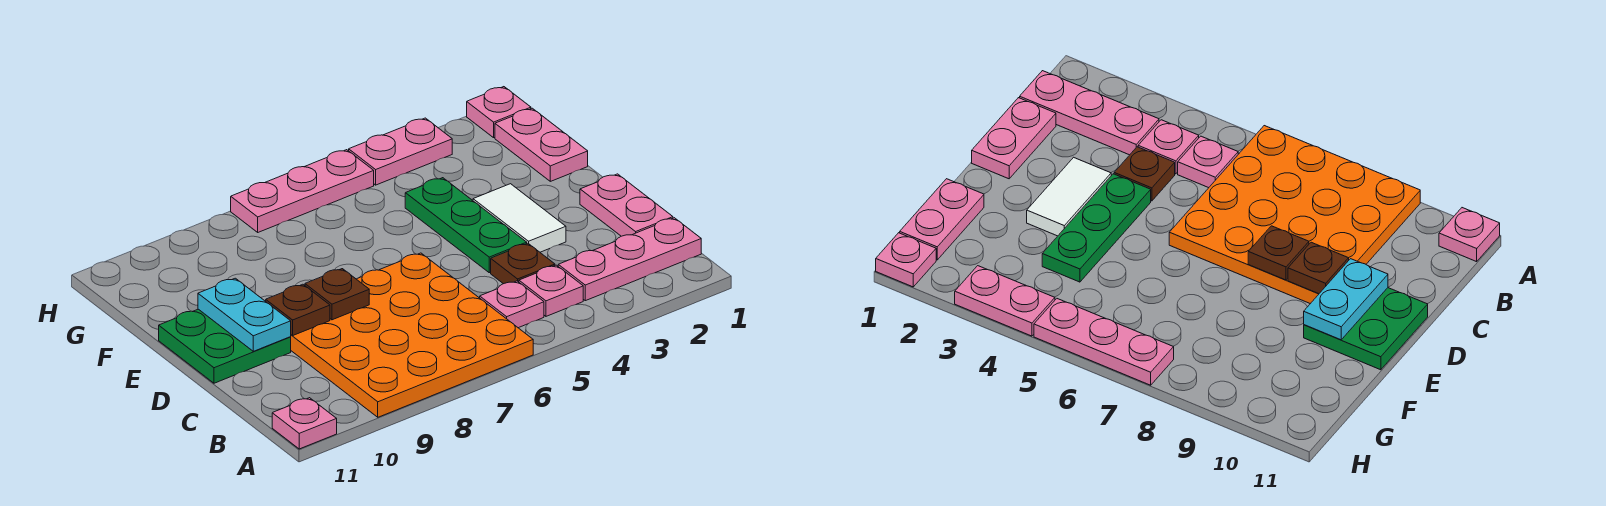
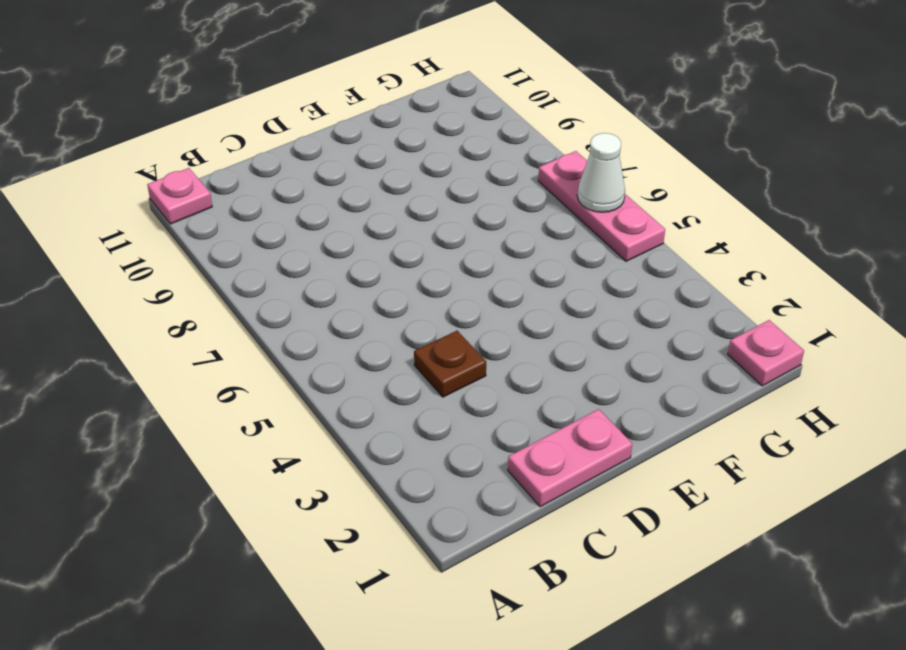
white cone H6 level 2 -> none
none -> orange plate A6:D9 level 1
none -> pink plate B1:B3 level 1
none -> pink plate B4 level 1

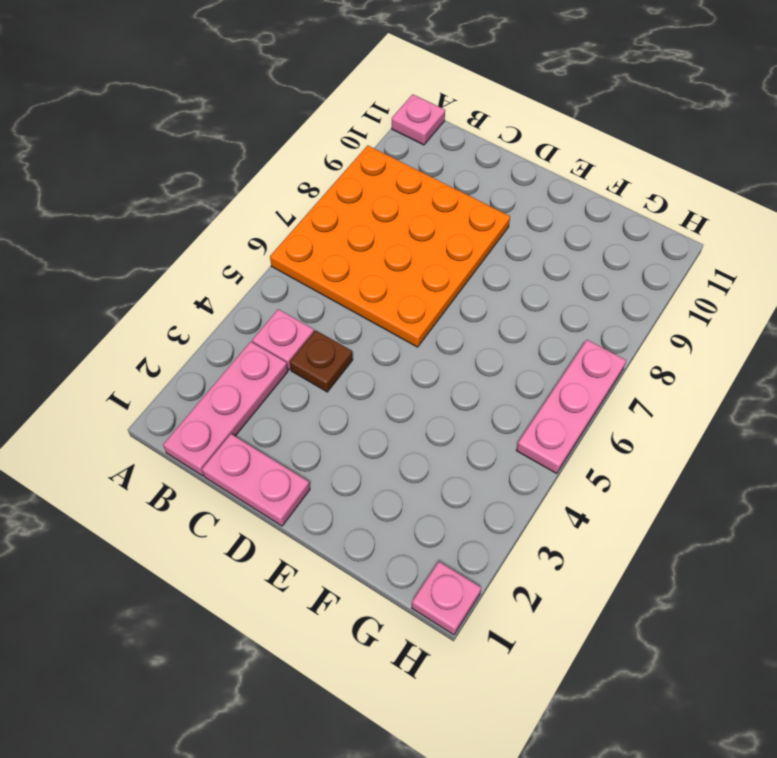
none -> pink plate B5 level 1
none -> white tile D3:E3 level 1
none -> green plate D4:F4 level 1

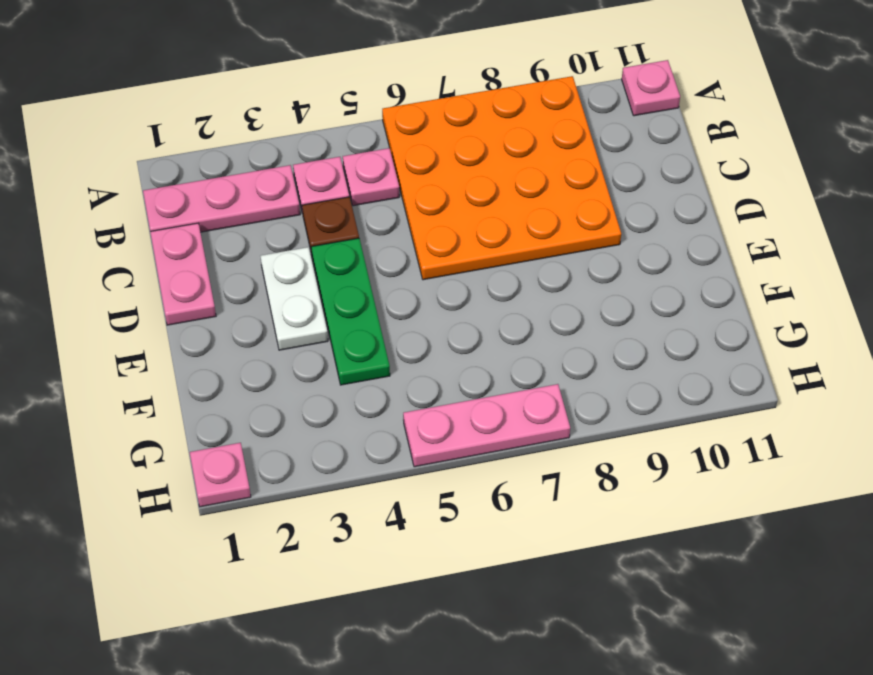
white plate D3:E3 level 1 -> white tile D3:E3 level 1
none -> green plate D10:E11 level 1
none -> pink plate F1:G1 level 1
none -> pink plate H3:H4 level 1

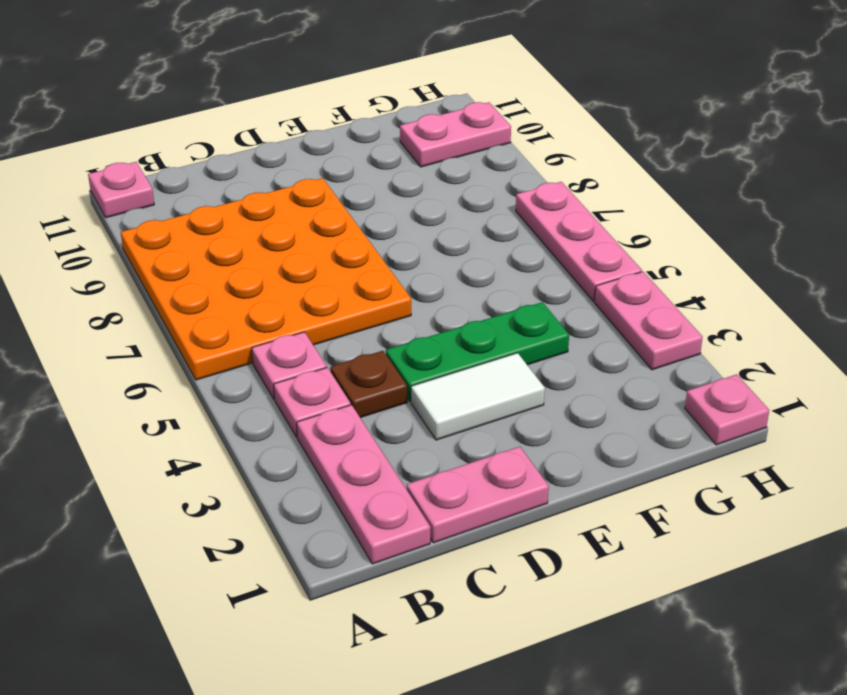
pink plate G10:H10 level 1 -> pink plate F1:G1 level 1
none -> green plate D10:E11 level 1
none -> brown plate D8 level 2
none -> brown plate D9 level 2

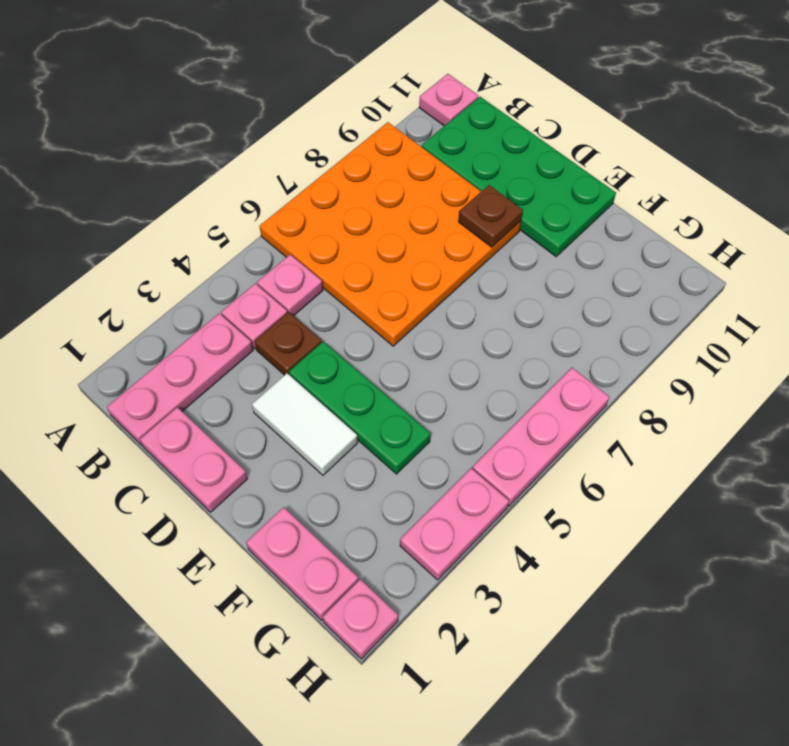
green plate B10:E11 level 1 -> green plate D10:E11 level 1
none -> brown plate D8 level 2
none -> cyan plate D10:E10 level 2

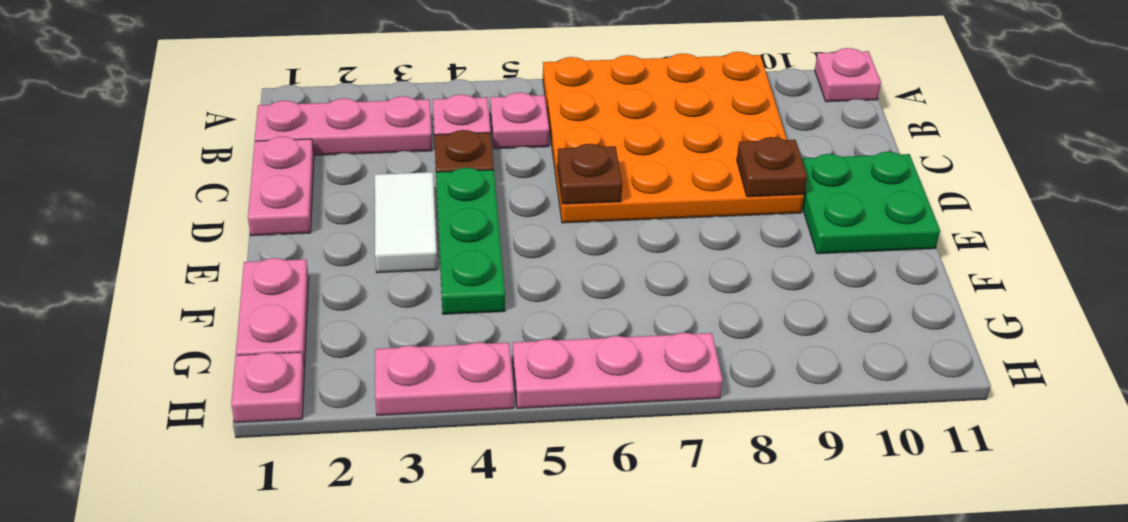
brown plate D6 level 2 -> brown plate D8 level 2
none -> cyan plate D10:E10 level 2

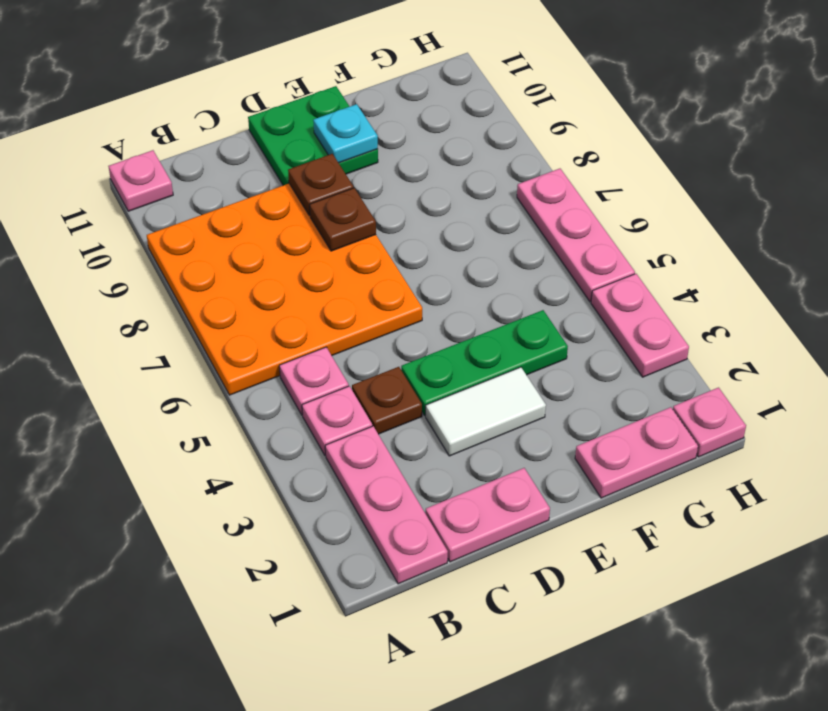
cyan plate E10 level 2 -> cyan plate D10:E10 level 2

